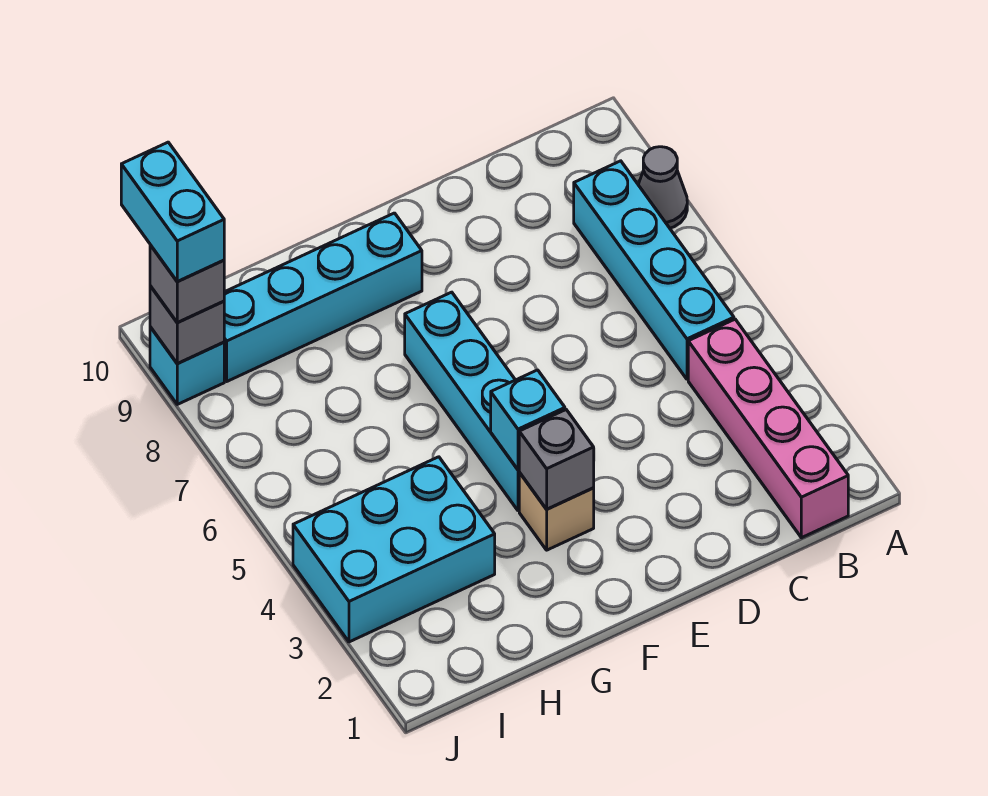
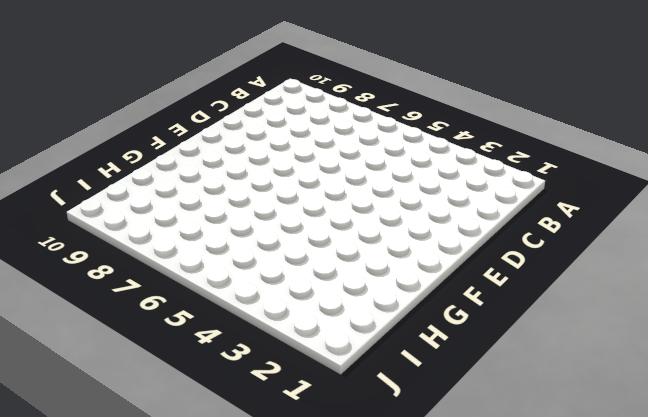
none -> grey cone A8 level 1
none -> pink brick B1:B4 level 1
none -> cyan brick B5:B8 level 1

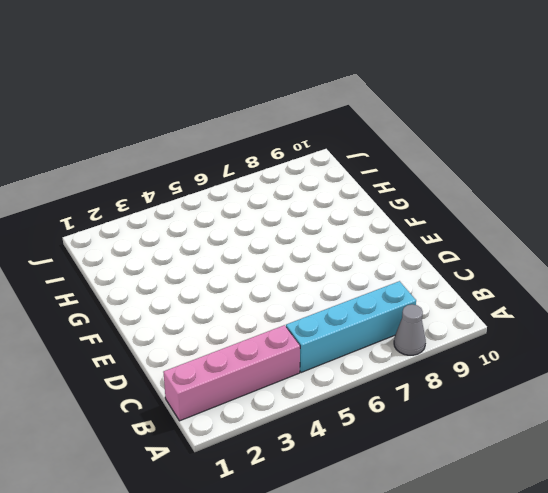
none -> tan brick F3 level 1
none -> cyan brick F4:F7 level 1
none -> cyan brick F9:I9 level 1

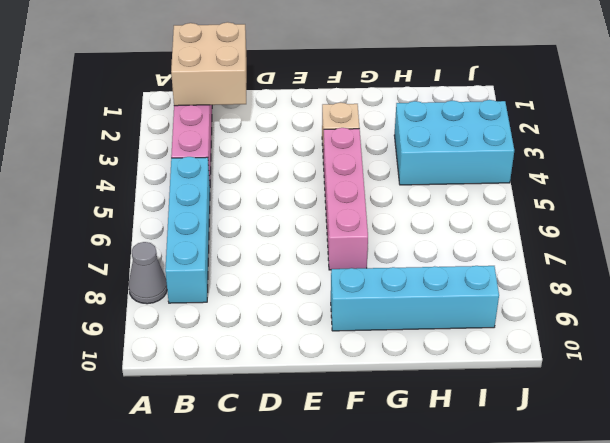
tan brick B1:C2 level 2 -> none
pink brick F4:F7 level 1 -> cyan brick F4:F7 level 1
none -> cyan brick J9 level 1
none -> grey brick F3 level 2
none -> cyan brick F4 level 2

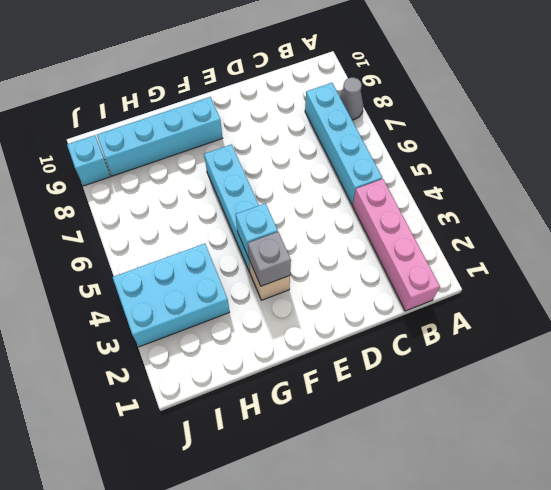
none -> grey brick J9 level 2
none -> grey brick J9 level 3
none -> cyan brick J9:J10 level 4

